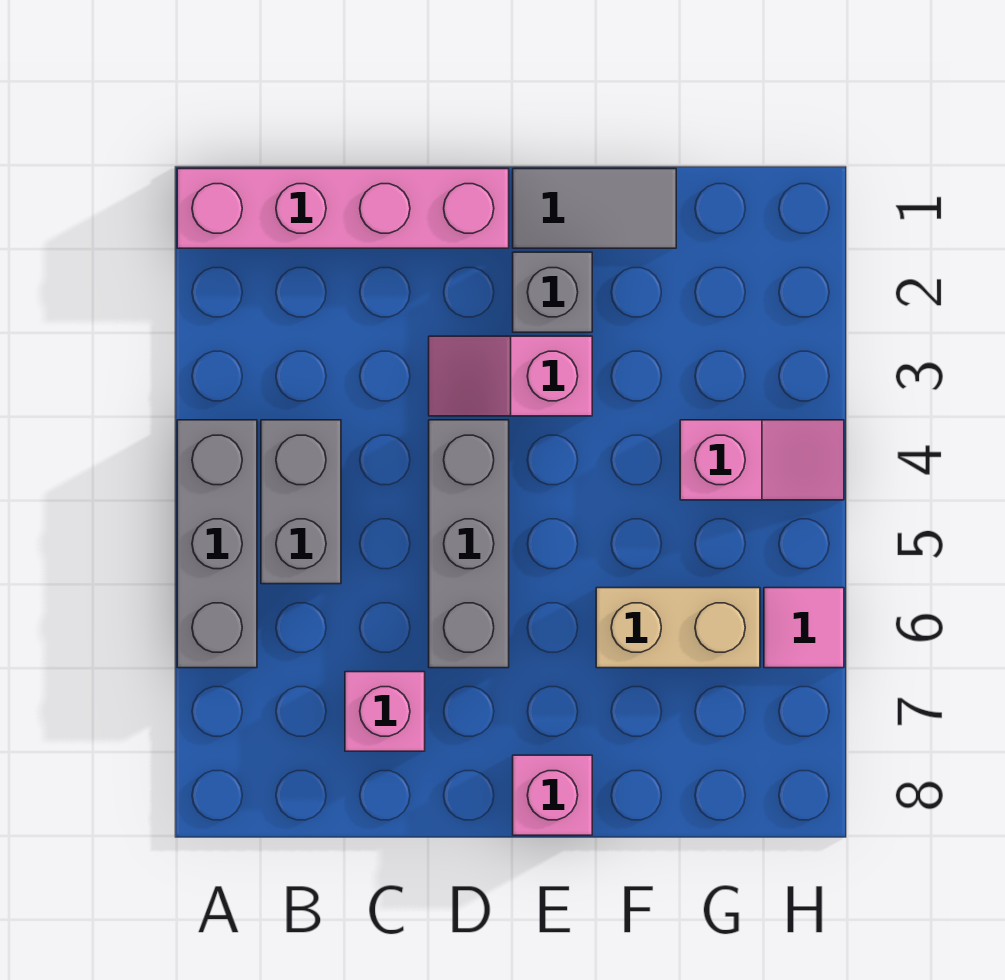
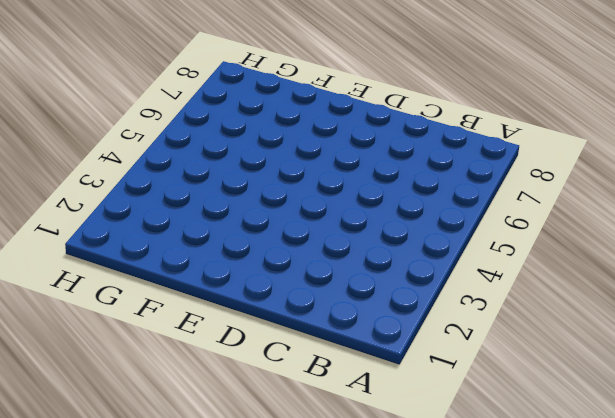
none -> pink brick A1:D1 level 1
none -> grey brick A4:A6 level 1
none -> grey brick B4:B5 level 1

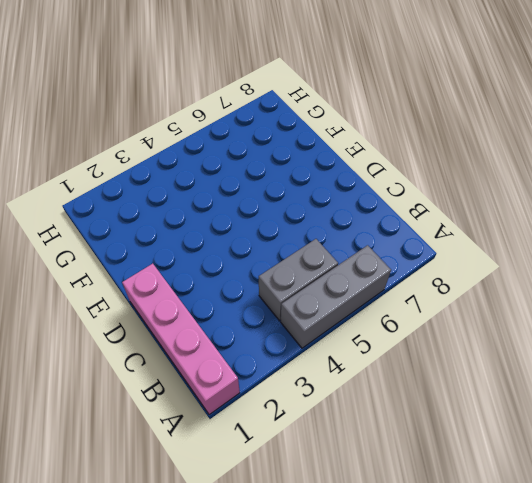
none -> pink brick C7 level 1
none -> pink slope D3:E3 level 1 top E
none -> grey brick D4:D6 level 1

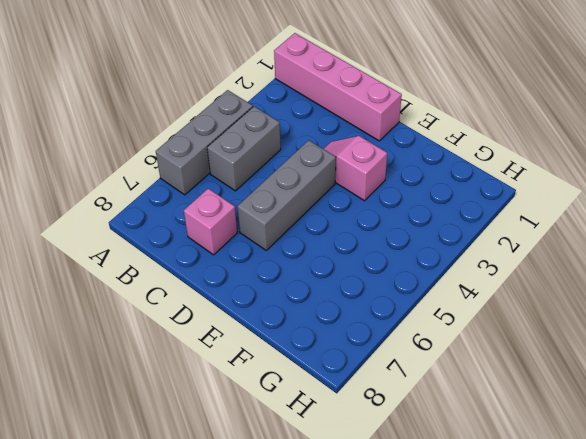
none -> grey tile E1:F1 level 1
none -> grey brick E2 level 1
none -> pink brick E8 level 1

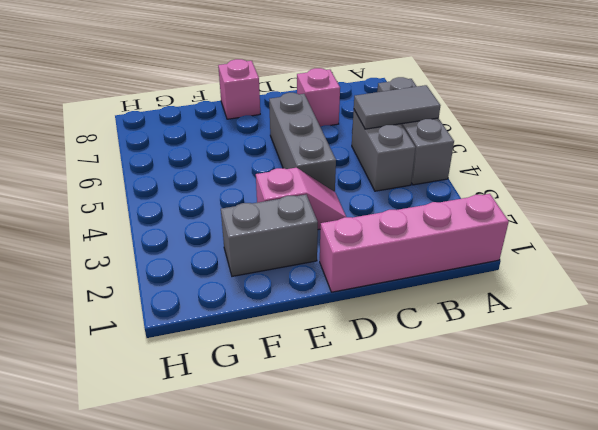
grey tile A5:B5 level 2 -> grey tile E1:F1 level 1
grey brick E2:F2 level 1 -> grey brick E2 level 1
none -> tan brick F6:G6 level 1
none -> pink slope G4:H4 level 1 top G
none -> pink tile H6 level 1

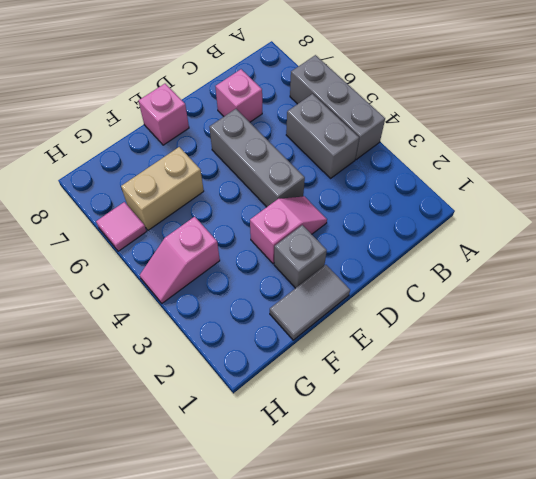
none -> pink brick A1:D1 level 1

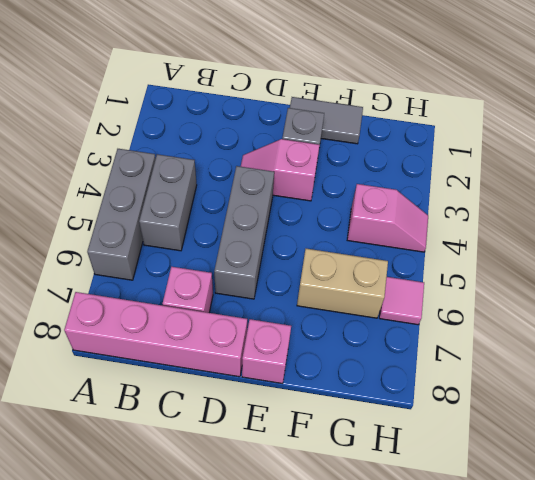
pink brick A8:D8 level 1 -> pink brick A1:D1 level 1

